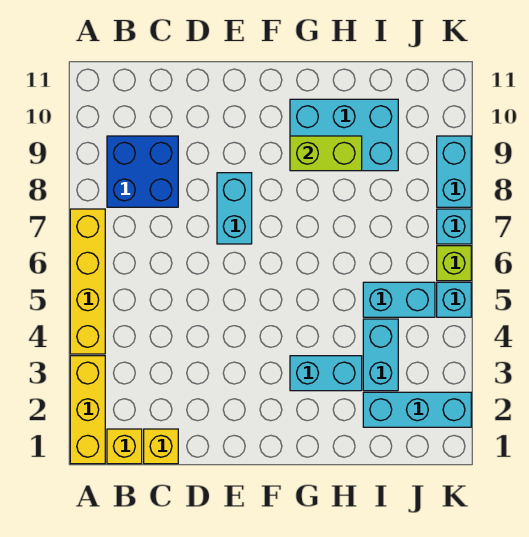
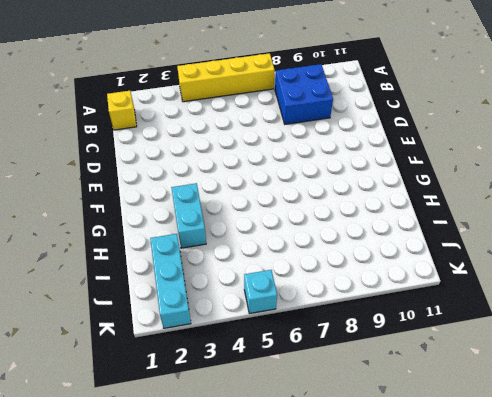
none -> yellow brick A1:A3 level 1
none -> yellow brick C1 level 1
none -> cyan brick E7:E8 level 1

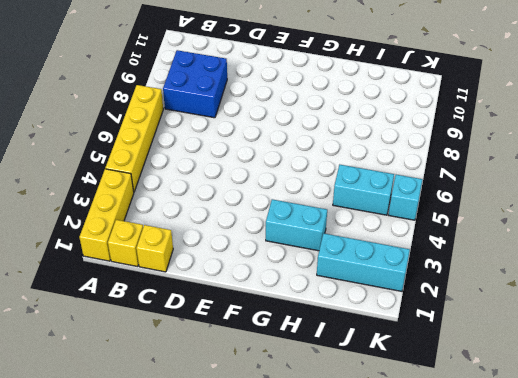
none -> cyan brick E7:E8 level 1
none -> cyan brick G9:I10 level 1
none -> cyan brick I3:I4 level 1

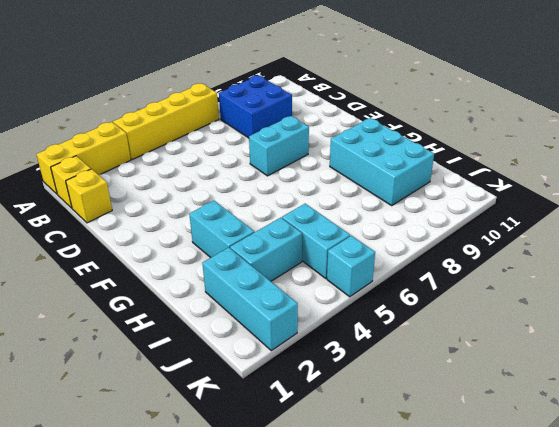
none -> lime brick K6 level 1
none -> cyan brick K7 level 1
none -> cyan brick K8:K9 level 1

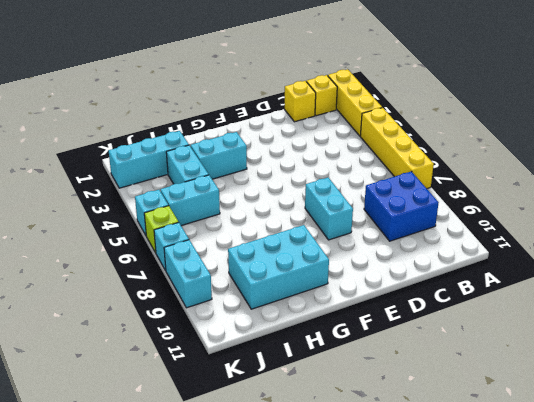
none -> lime brick G9:H9 level 2

